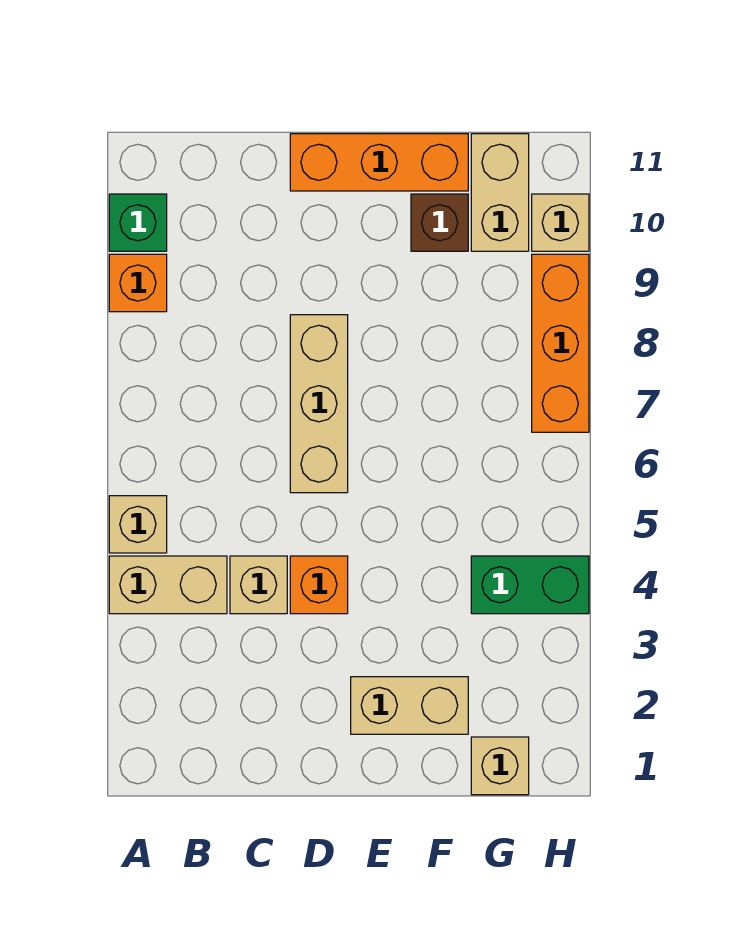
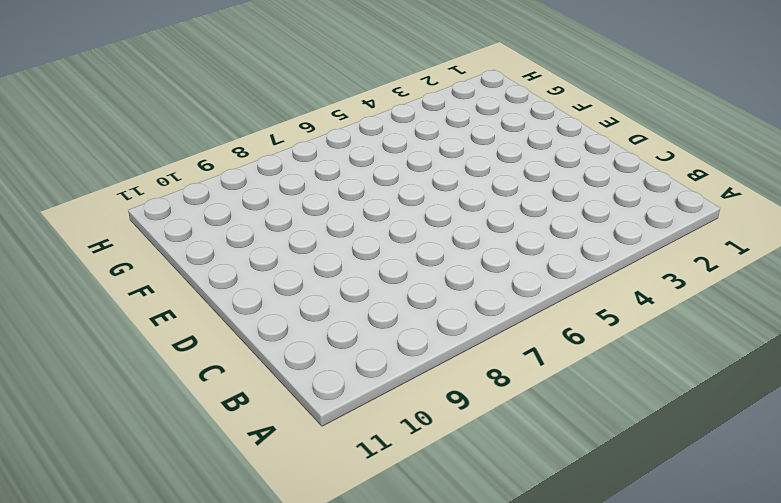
none -> tan brick A4:B4 level 1
none -> tan brick A5 level 1
none -> orange brick A9 level 1

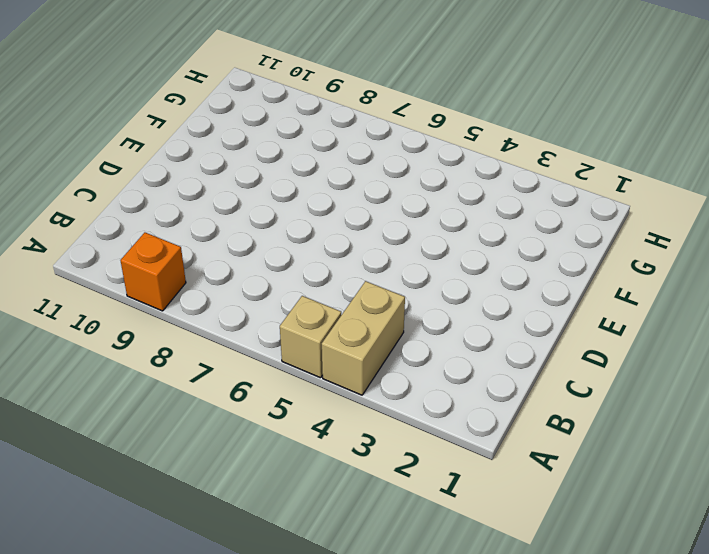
none -> green brick A10 level 1
none -> tan brick C4 level 1
none -> orange brick D4 level 1

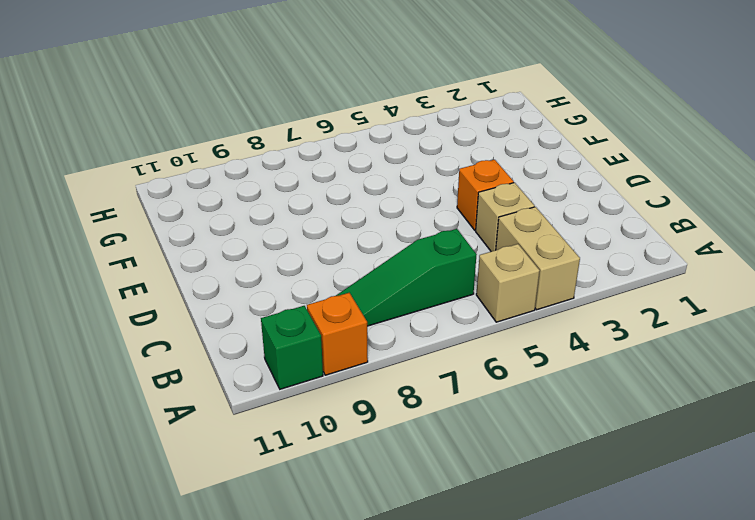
green slope B6:B8 level 1 top 6 -> none
none -> tan brick D6:D8 level 1
none -> orange brick D11:F11 level 1
none -> tan brick E2:F2 level 1

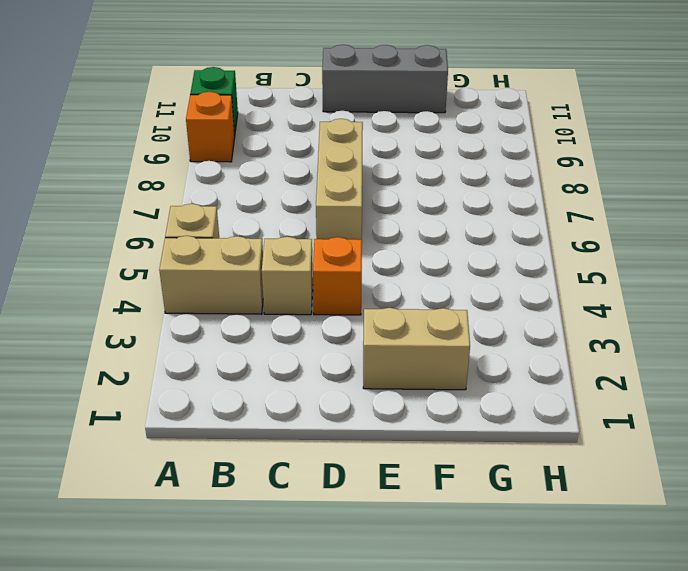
grey brick D11:F11 level 1 -> orange brick D11:F11 level 1
none -> brown brick F10 level 1
none -> tan brick G1 level 1
none -> green brick G4:H4 level 1

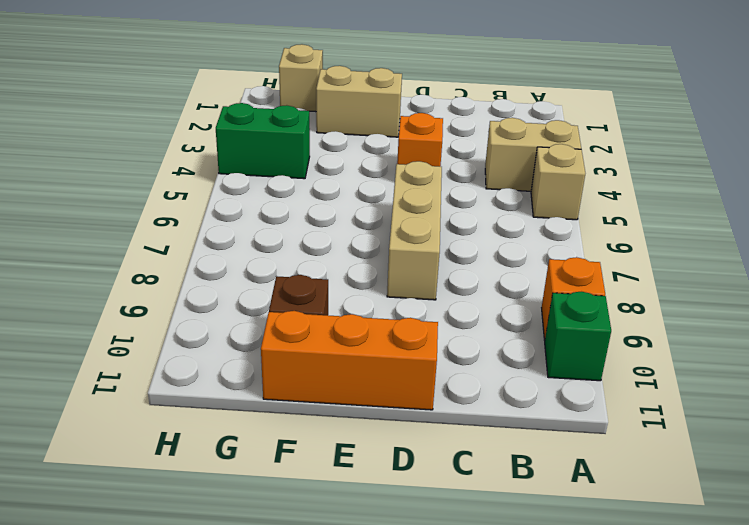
none -> tan brick C4 level 1
none -> tan brick G10:G11 level 1
none -> orange brick H7:H9 level 1

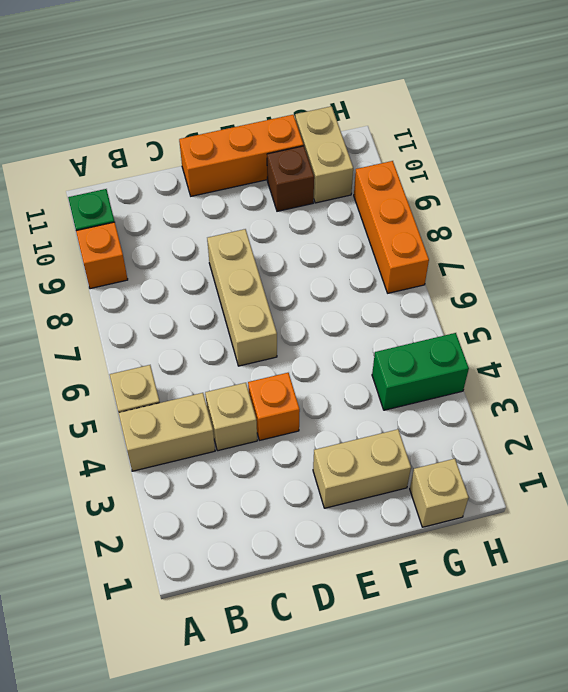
none -> tan brick H10 level 1

